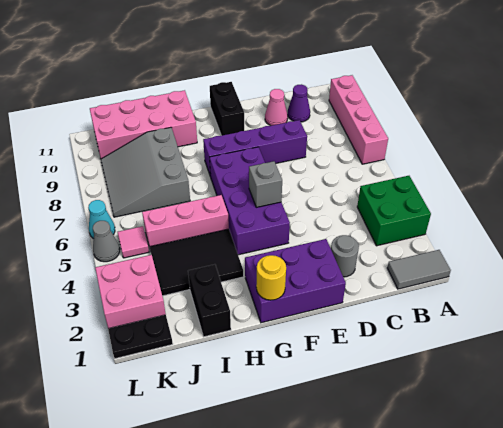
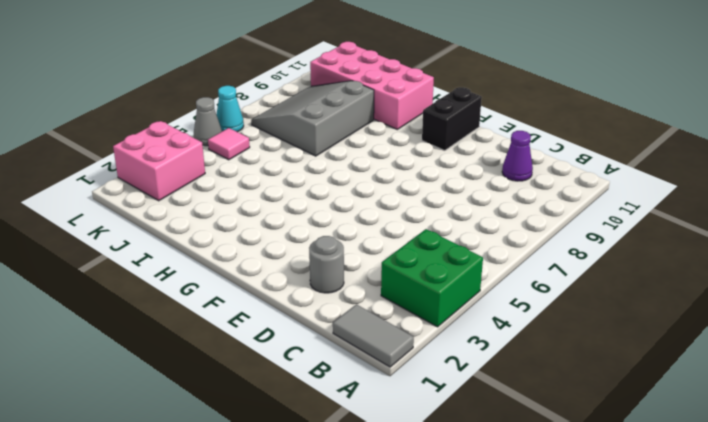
none -> pink brick A7:A10 level 1
none -> purple brick D8:G8 level 1
none -> pink cone D10 level 1

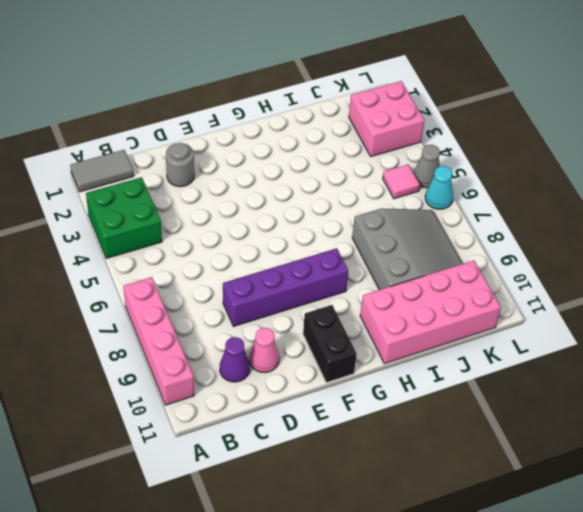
none -> purple brick E1:G2 level 1
none -> purple brick F4:G7 level 1
none -> black tile H3:J4 level 1

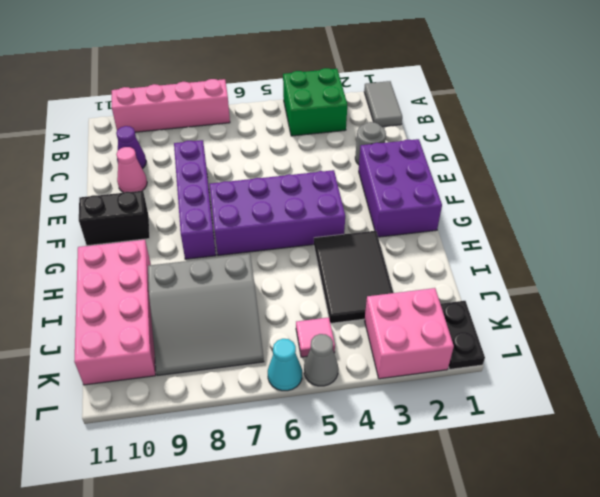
none -> pink brick H5:J5 level 1
none -> black brick I1:I2 level 1
none -> grey brick F5 level 2

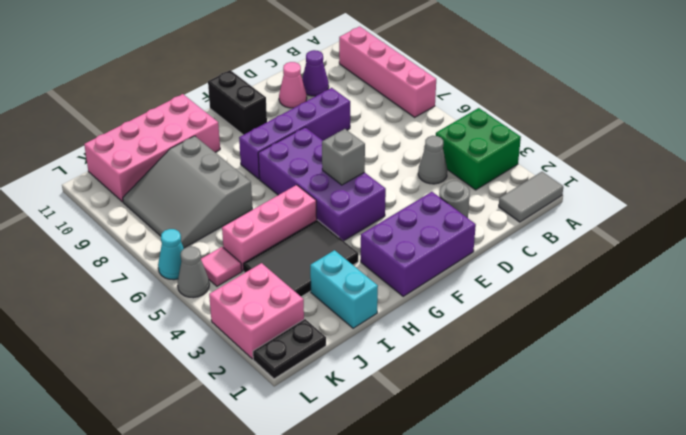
grey cone C4 level 1 -> none
cyan brick I1:I2 level 1 -> black brick I1:I2 level 1
none -> yellow round brick G1 level 2

